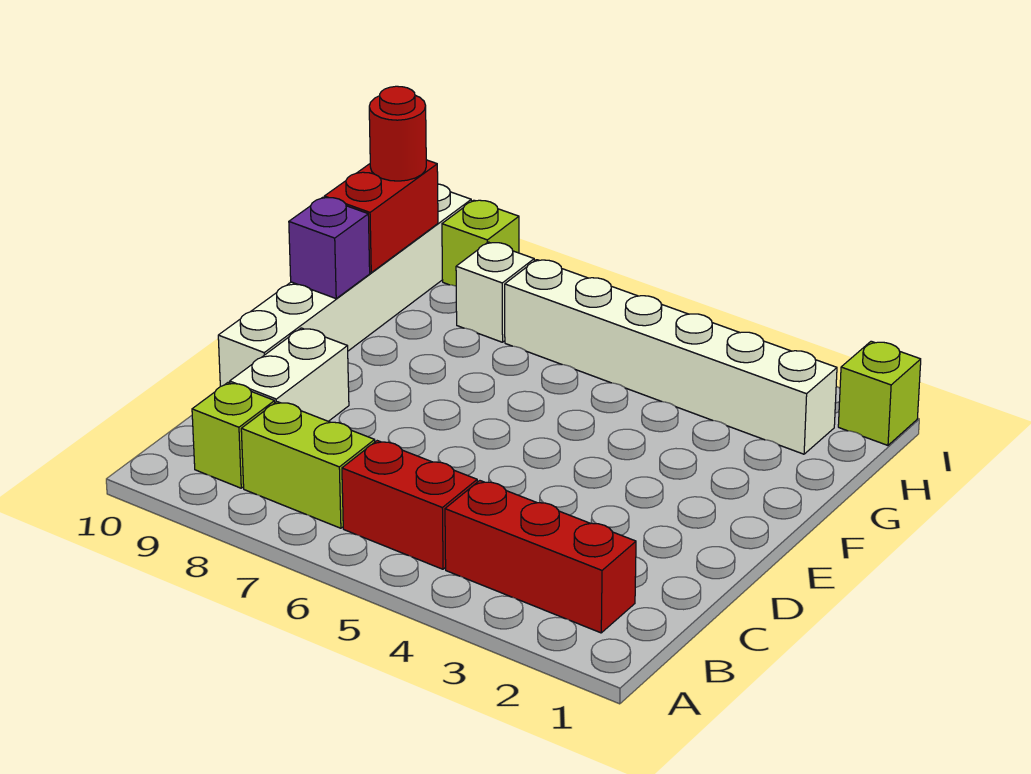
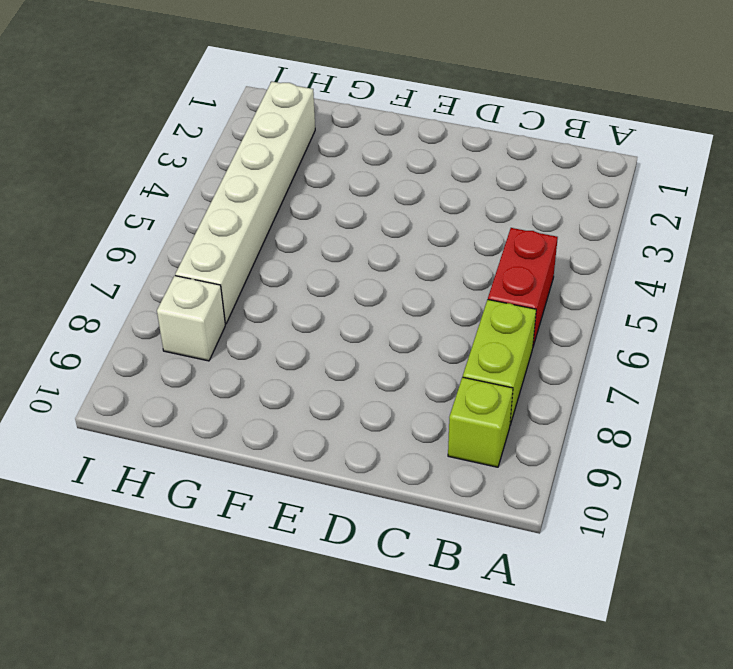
none -> red brick B2:B4 level 1
none -> white brick C9:D9 level 1
none -> white brick D10:I10 level 1

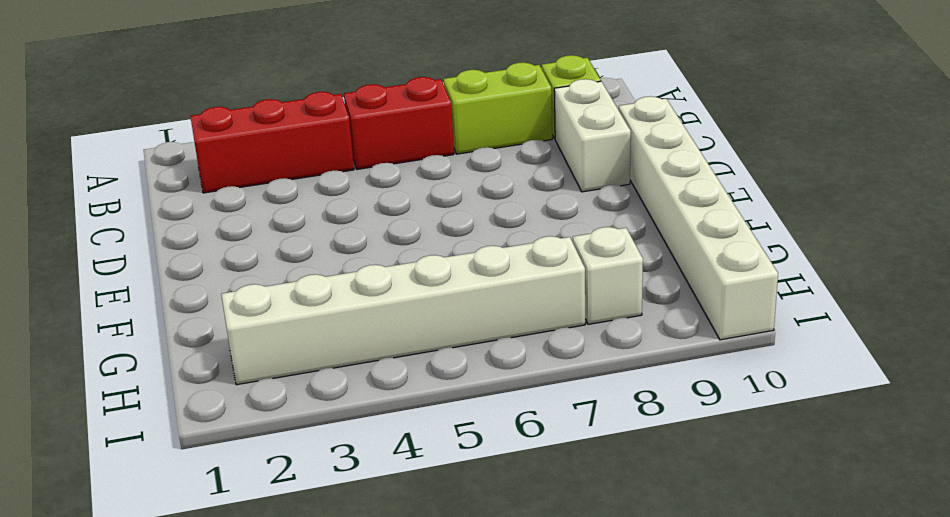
none -> lime brick I1 level 1
none -> lime brick I9 level 1
none -> purple brick F10 level 2

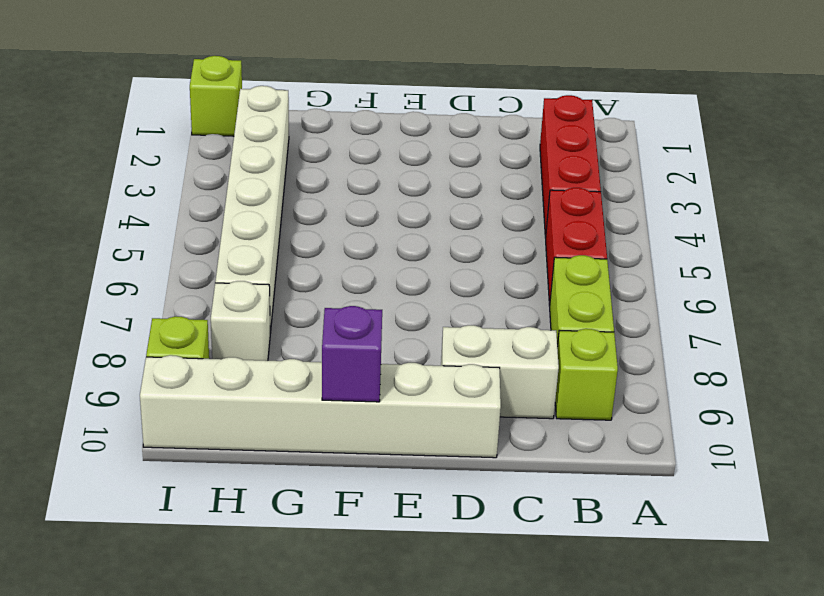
none -> red brick G10:H10 level 2
none -> red round brick H10 level 3

